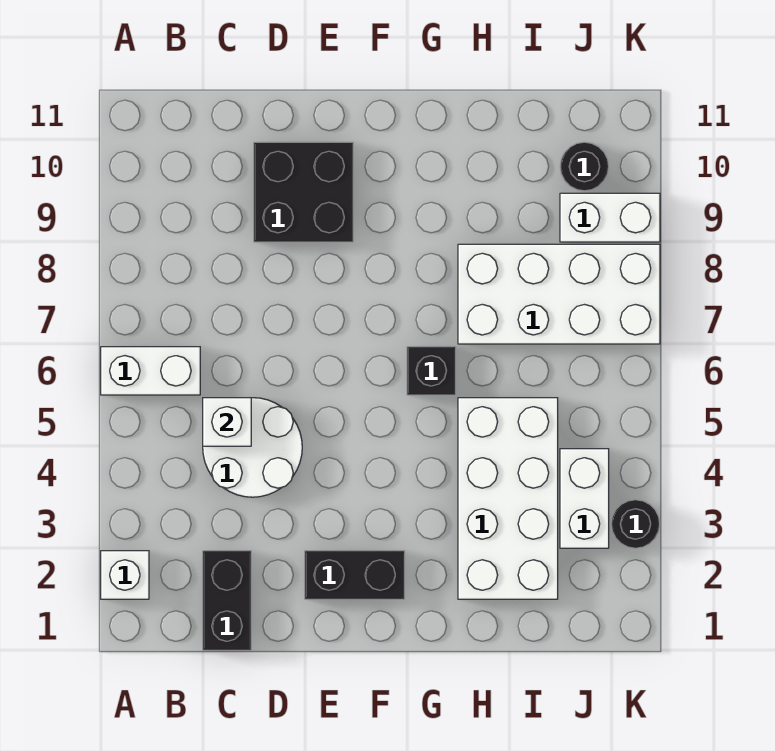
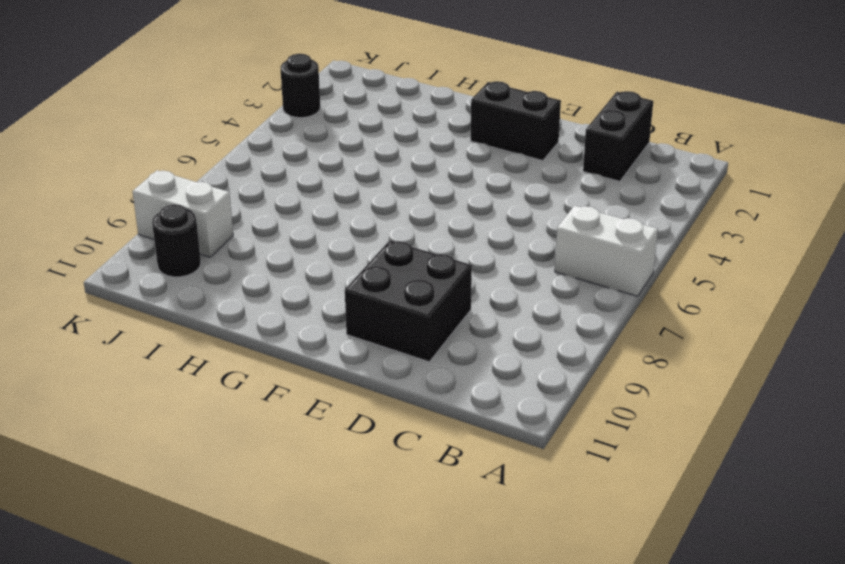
none -> white brick A2 level 1
none -> white round brick C4:D5 level 1
none -> black brick G6 level 1

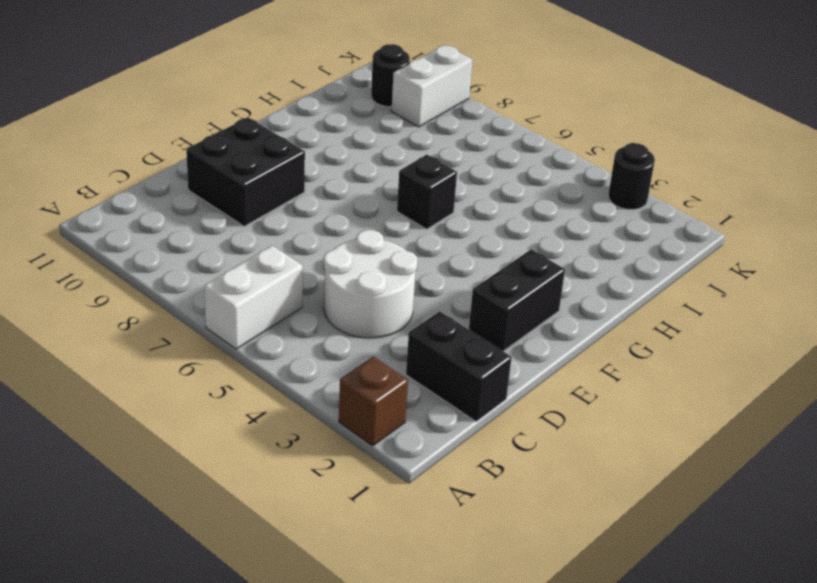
brown brick A2 level 1 -> white brick A2 level 1
none -> white brick H2:I5 level 1
none -> white brick H7:K8 level 1
none -> white brick J3:J4 level 1

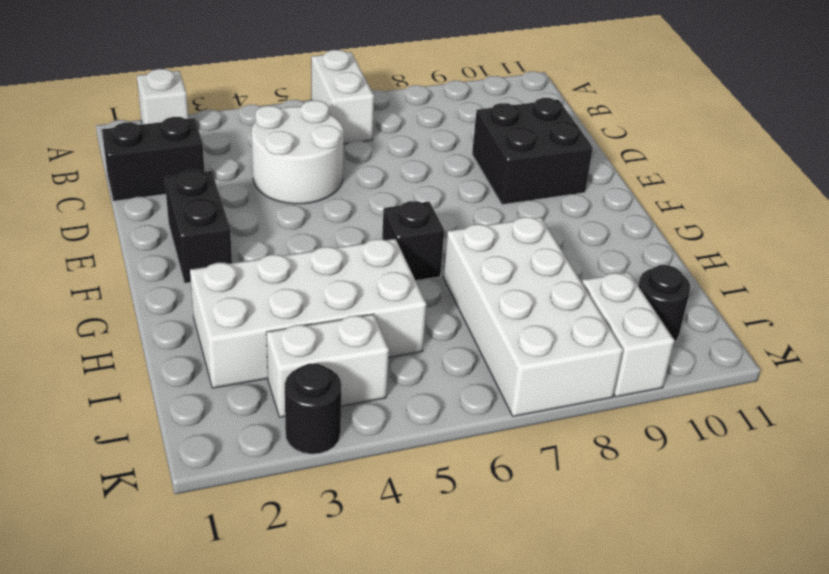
none -> white brick C5 level 2

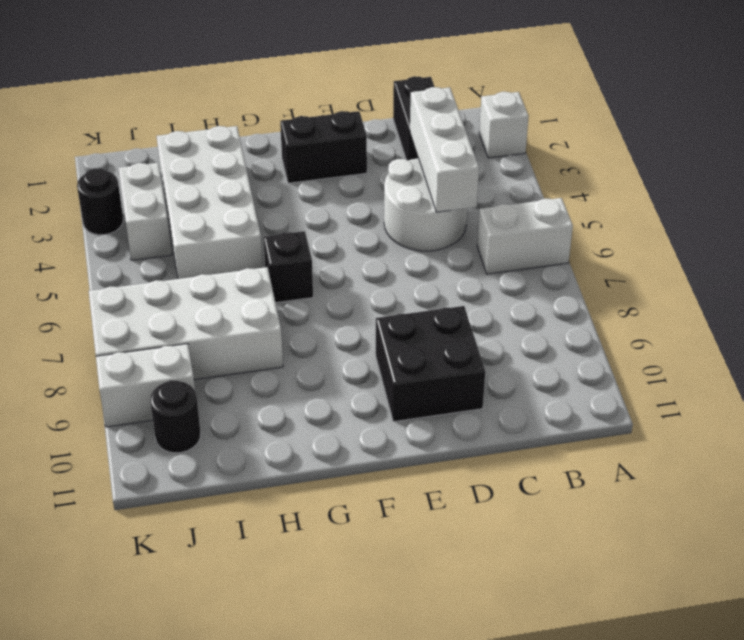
white brick C3:C5 level 2 -> white brick C5 level 2

